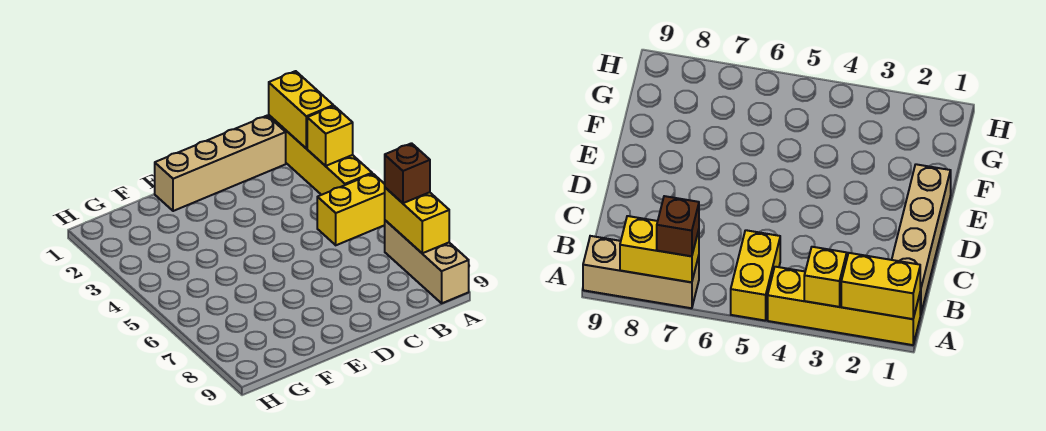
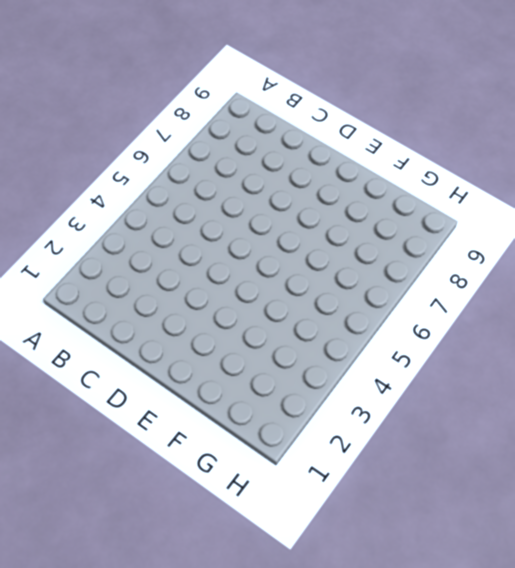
none -> yellow brick A1:A4 level 1
none -> yellow brick A5:B5 level 1

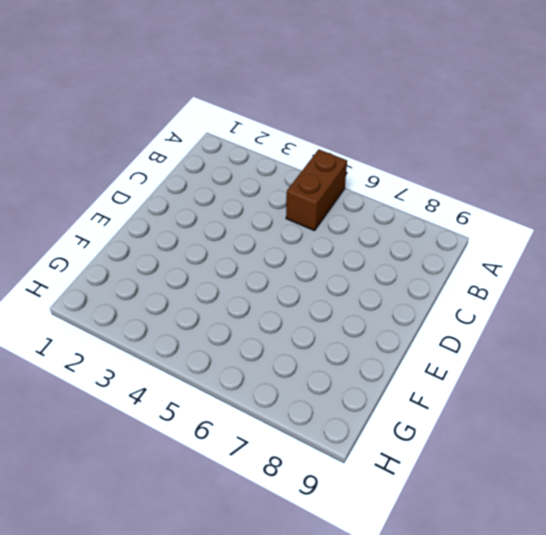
brown brick A5:B5 level 1 -> yellow brick A5:B5 level 1
none -> yellow brick A1:A4 level 1
none -> tan brick A7:A9 level 1

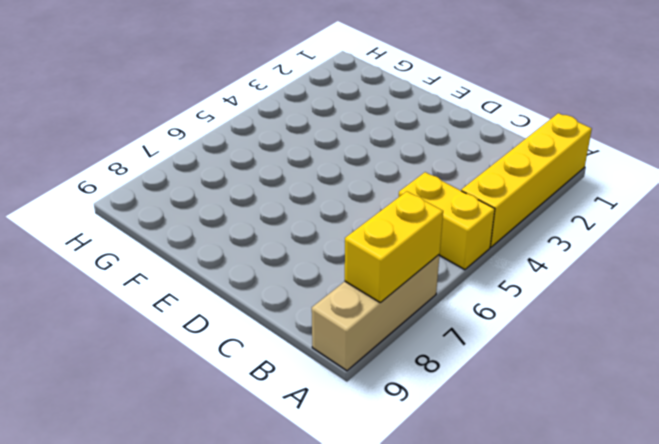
none -> tan brick B1:E1 level 1
none -> yellow brick A1:A2 level 2

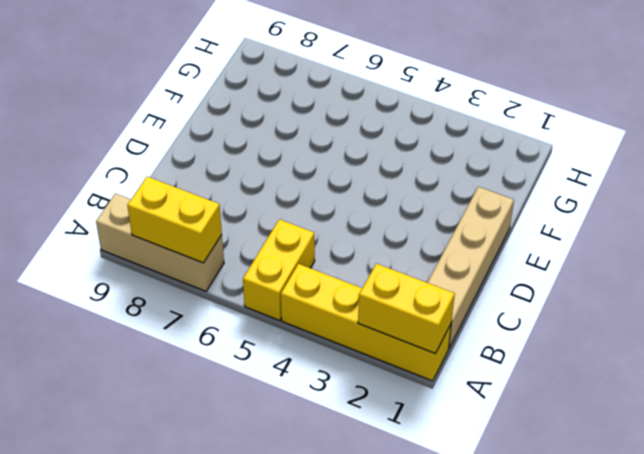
none -> yellow brick A3 level 2
none -> brown brick A7 level 3

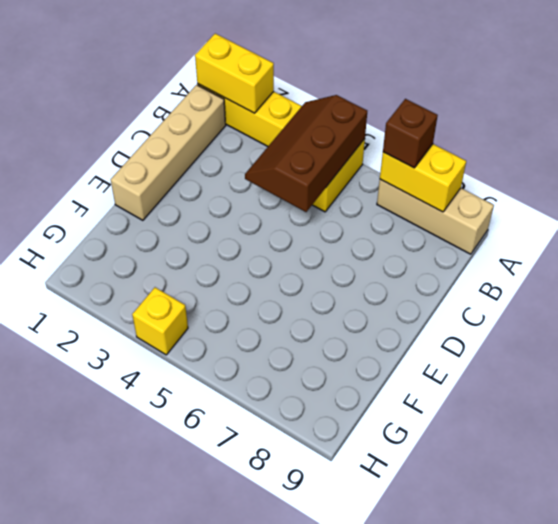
brown slope A4:C5 level 2 top 5 -> none
yellow brick H4 level 1 -> yellow brick A3 level 2

